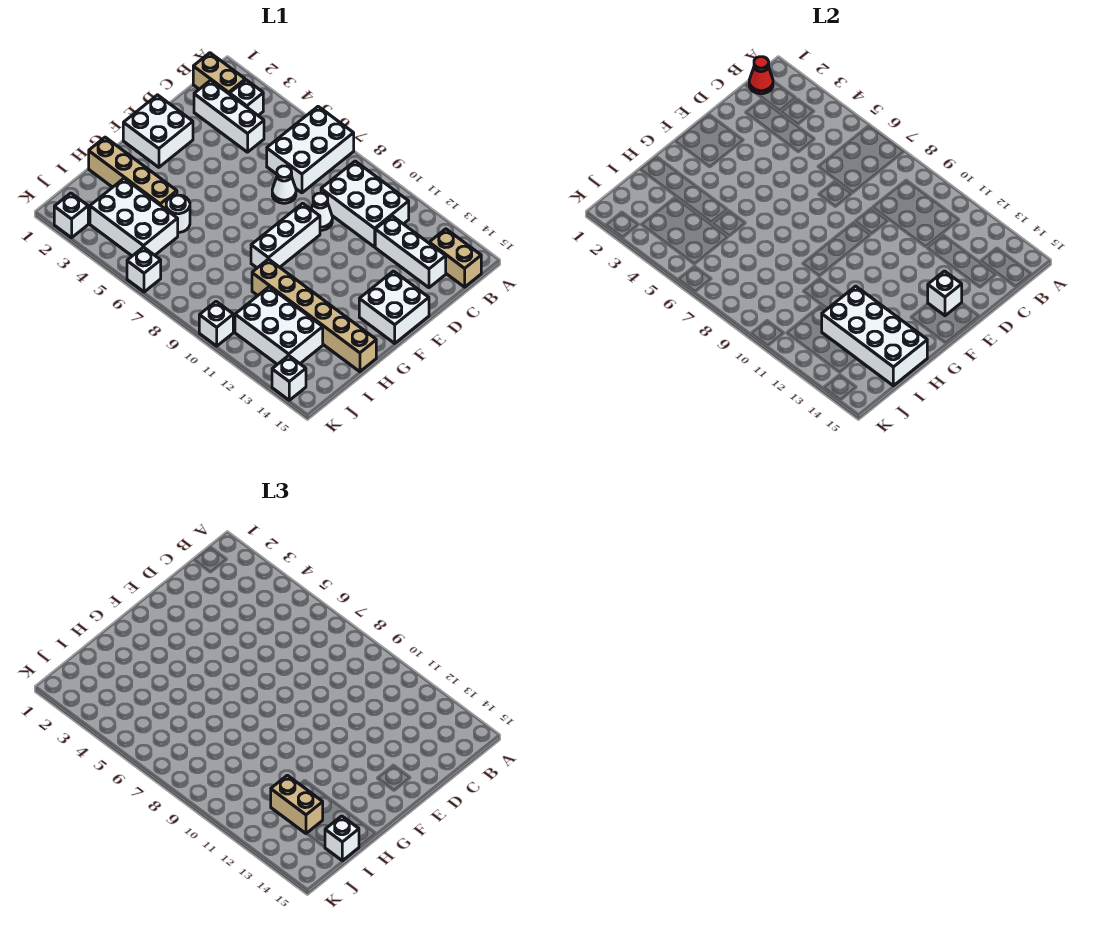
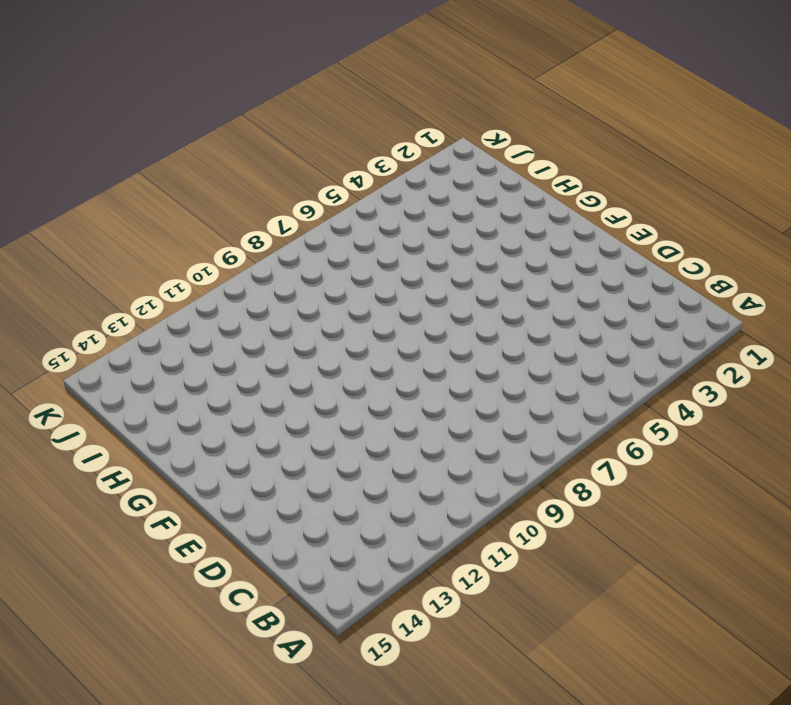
none -> white brick A6:C7 level 1
none -> tan brick B1:B2 level 1
none -> white brick B3 level 1

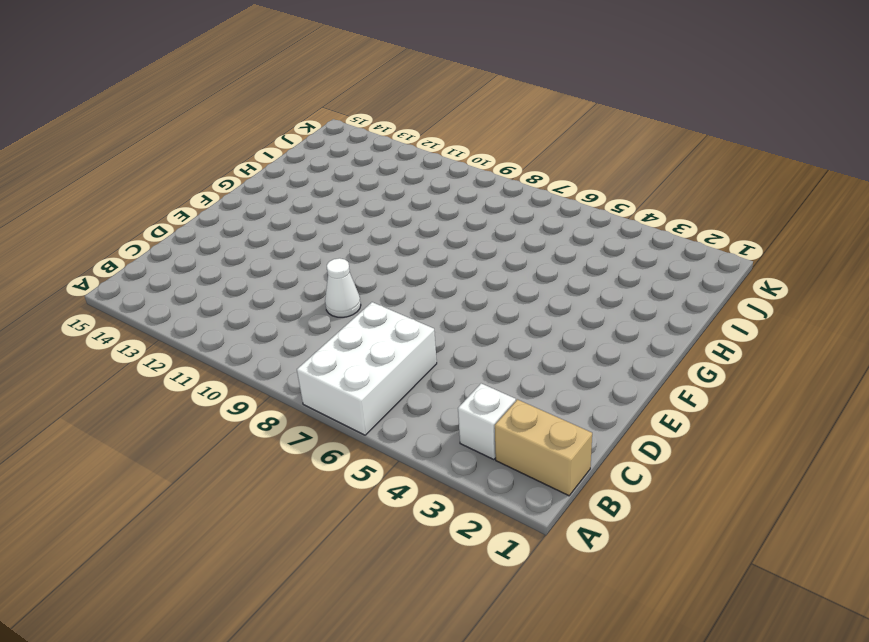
none -> white brick B9:C11 level 1
none -> tan brick B14:B15 level 1
none -> white brick C2:C4 level 1

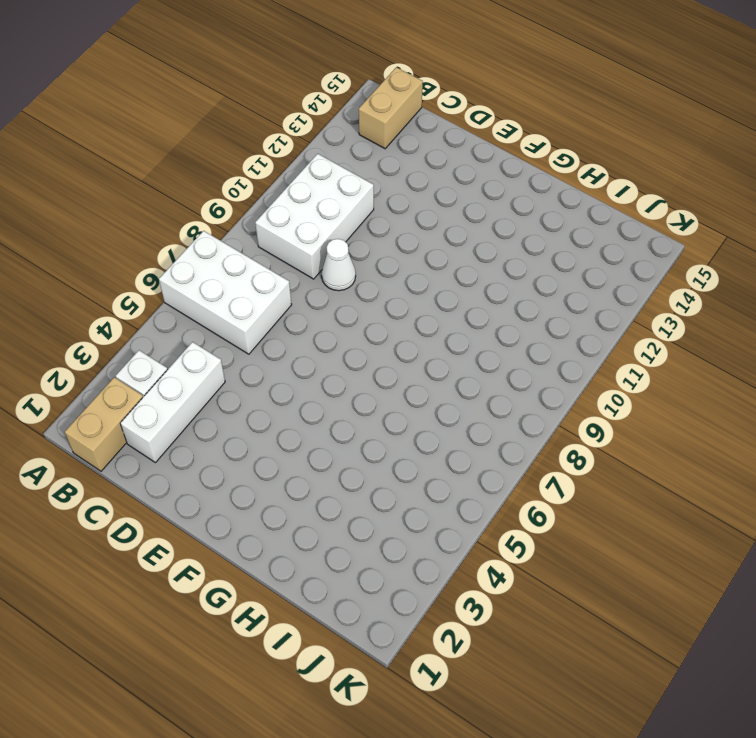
none -> white brick C12:C14 level 1
none -> white cone D7 level 1
none -> white brick E1:F2 level 1

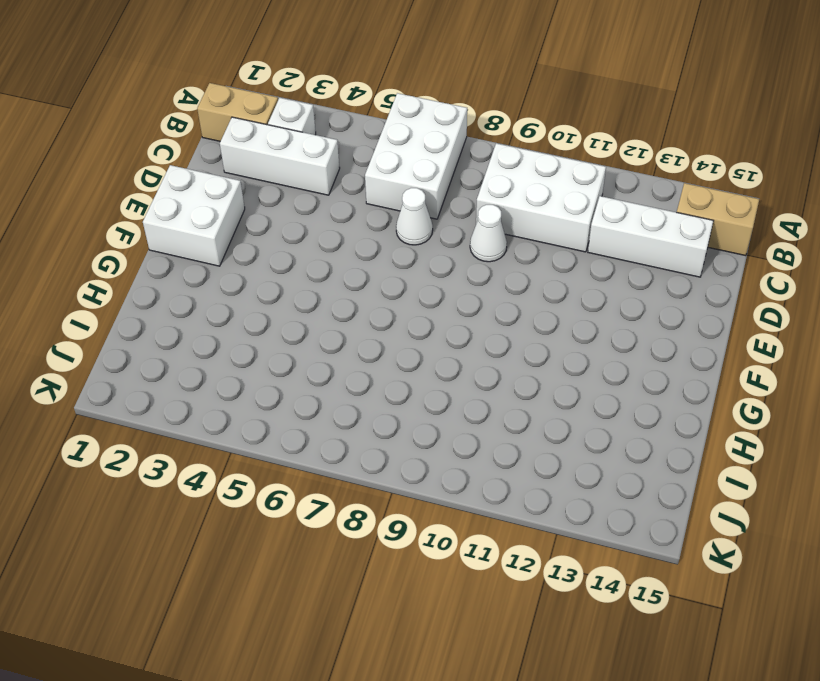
none -> white brick E9:G9 level 1
none -> white brick E14:F15 level 1
none -> tan brick H1:H4 level 1

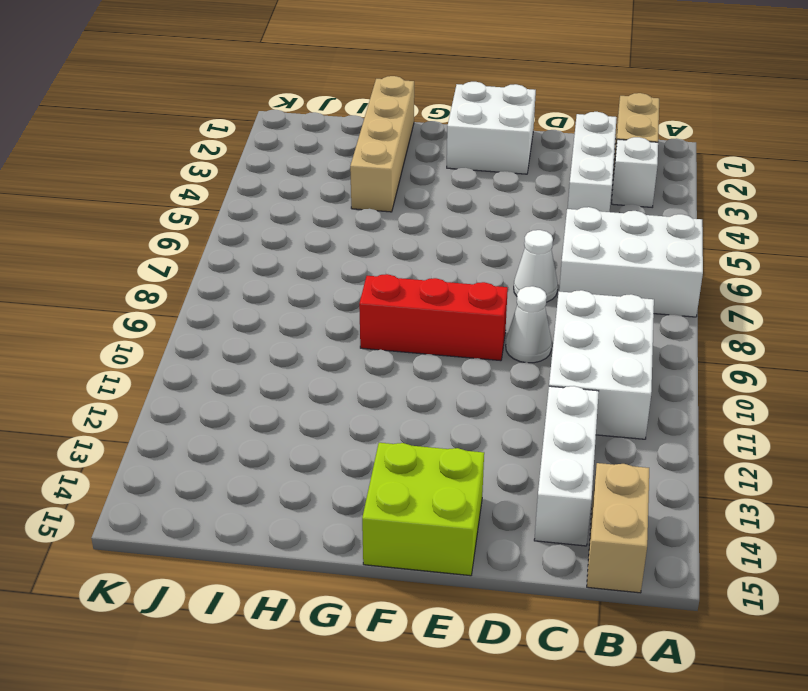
red brick E9:G9 level 1 -> white brick E9:G9 level 1
lime brick E14:F15 level 1 -> white brick E14:F15 level 1
none -> white round brick H5 level 1
none -> tan brick H10:H15 level 1
none -> white brick I3:J5 level 1

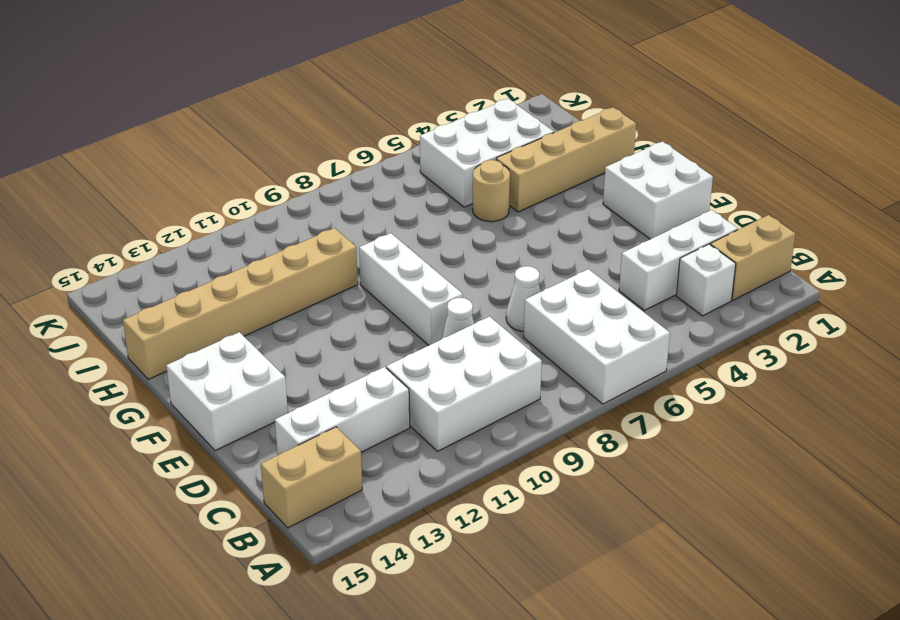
tan round brick H5 level 1 -> white round brick H5 level 1
none -> white brick I11:J13 level 1
none -> white brick K2 level 1
none -> white brick K6 level 1

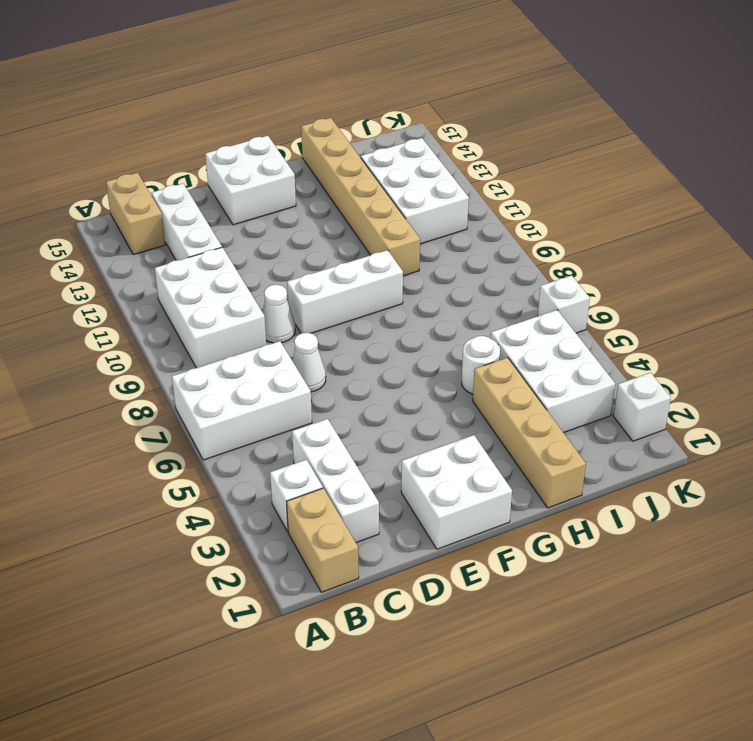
none -> white brick K10 level 1
none -> white brick K14 level 1
none -> red cone B1 level 2

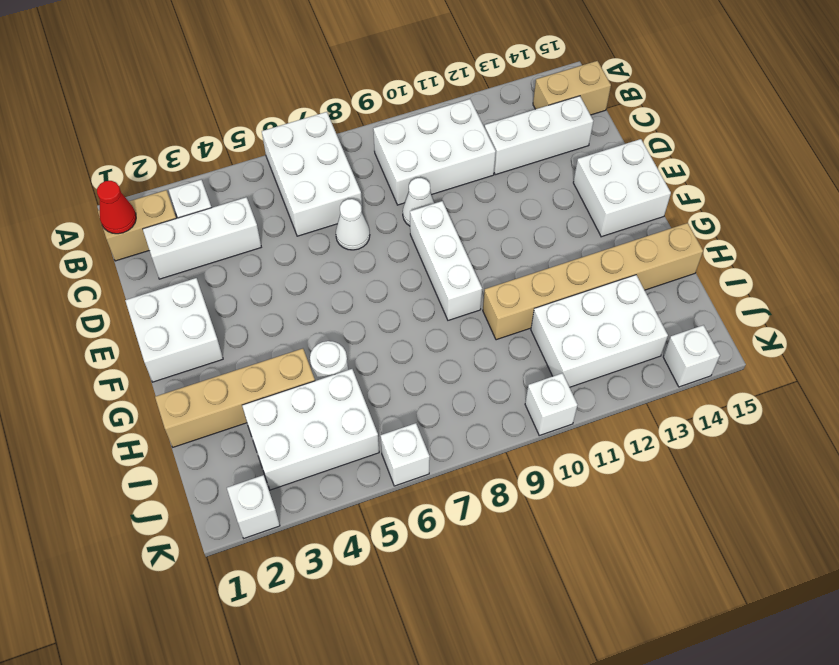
none -> white brick E14 level 2
none -> white brick H12:I15 level 2
none -> tan brick I12:I13 level 3

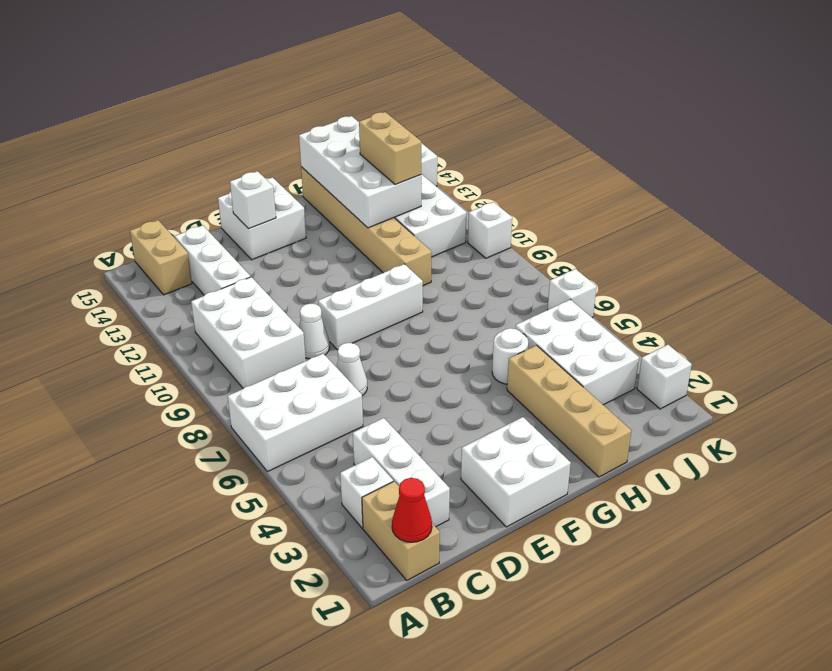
none -> white brick I15 level 3

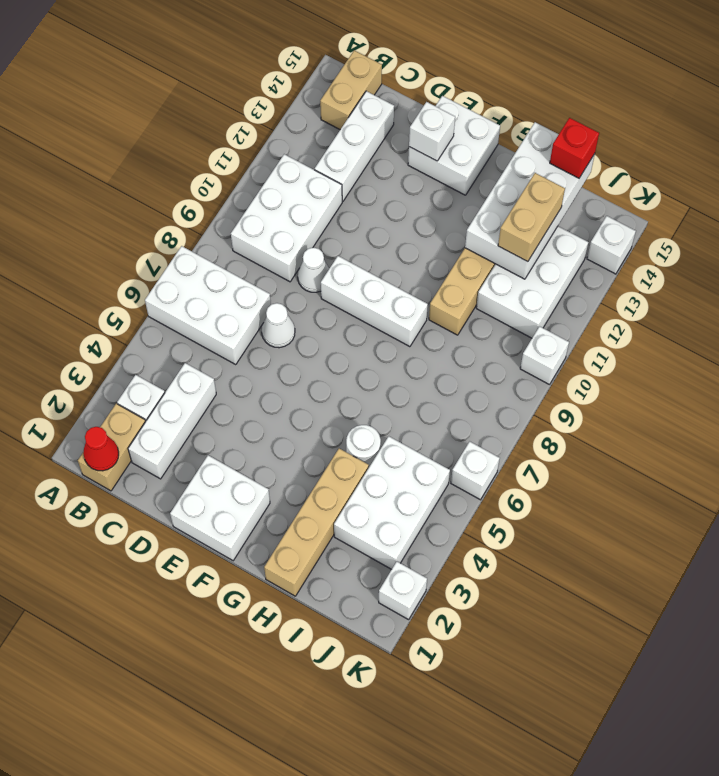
red brick I15 level 3 -> white brick I15 level 3

